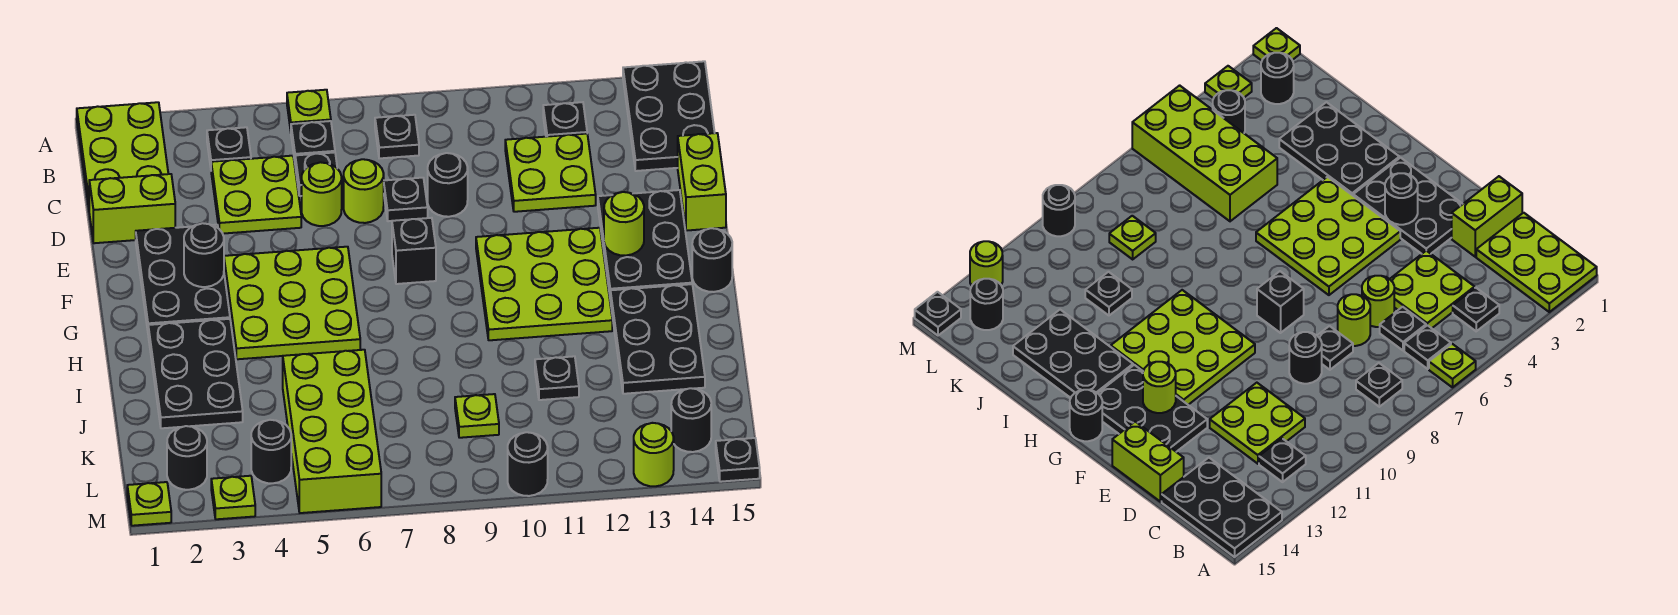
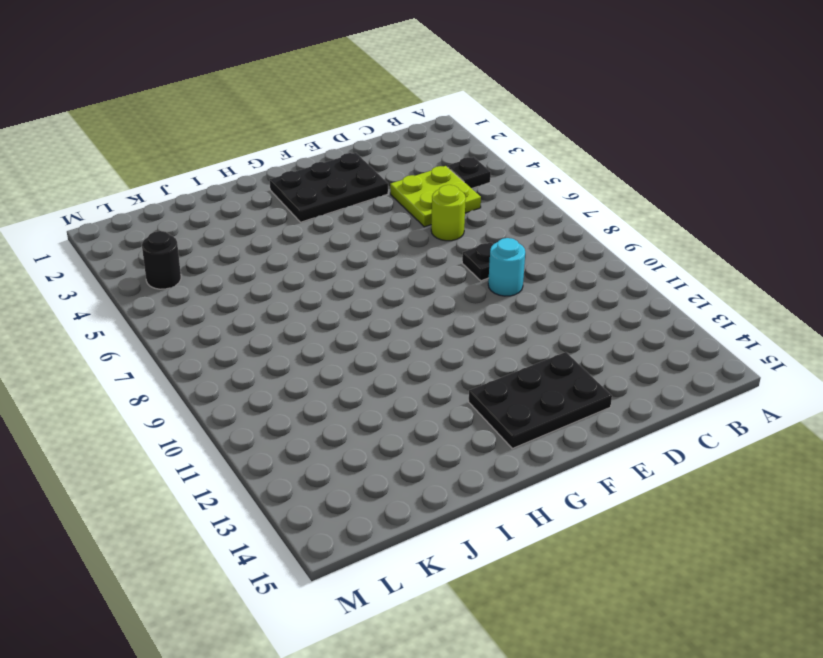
cyan round brick D9 level 1 -> black round brick D9 level 1
none -> lime plate A1:C2 level 1
none -> lime plate A6 level 1
none -> black plate A14:C15 level 1
none -> black plate B6 level 1

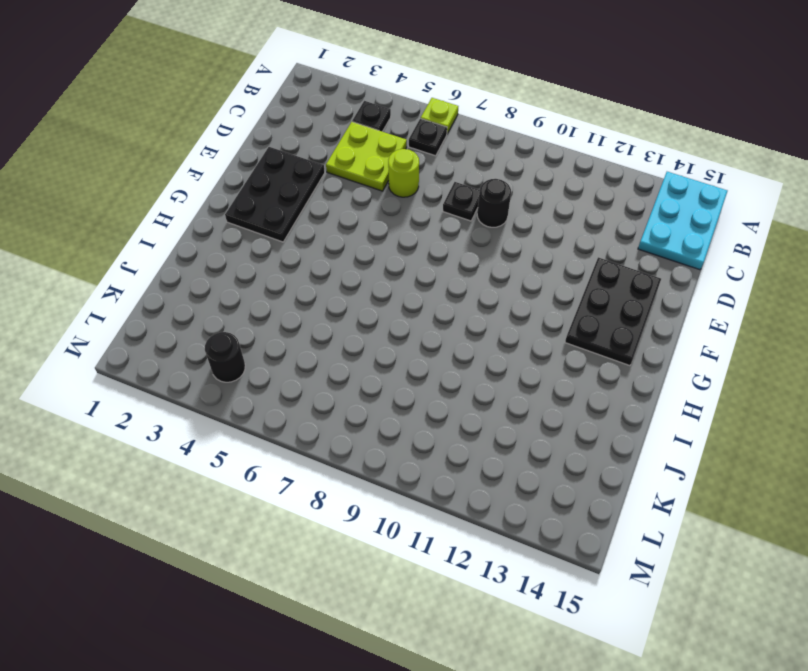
cyan plate A14:C15 level 1 -> black plate A14:C15 level 1
none -> lime plate A1:C2 level 1
none -> black plate B8 level 1
none -> black plate B12 level 1
none -> black plate C6 level 1

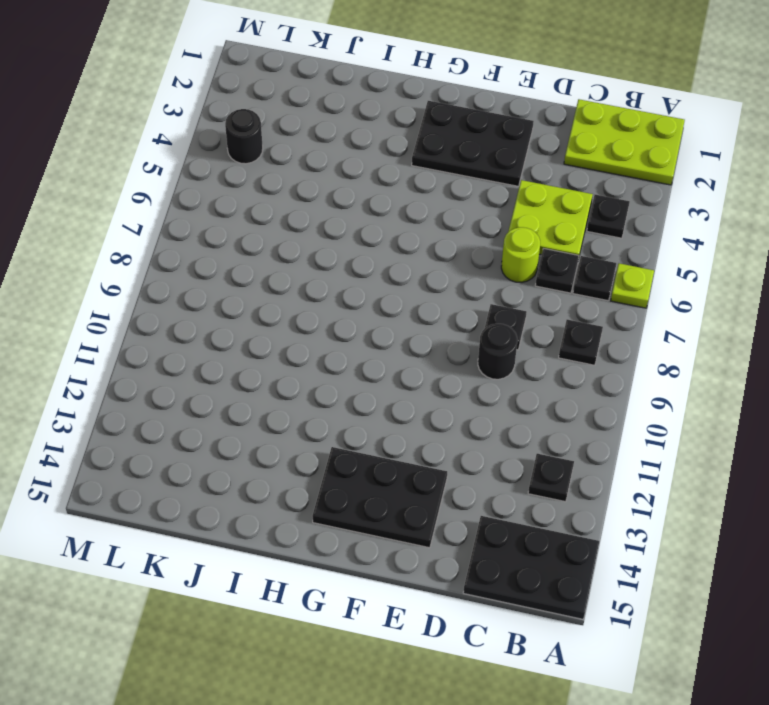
none -> lime plate C11:D12 level 1
none -> lime brick D1:D2 level 1
none -> lime round brick D7 level 1
none -> lime brick D15:E15 level 1

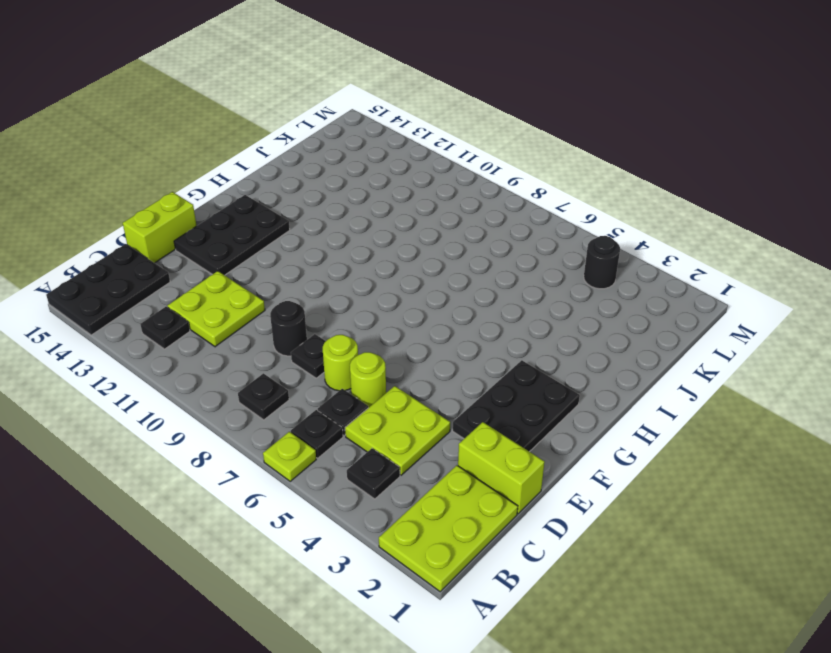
none -> lime plate F4:H6 level 1
none -> black brick F8 level 1
none -> lime plate F10:H12 level 1
none -> black round brick G15 level 1

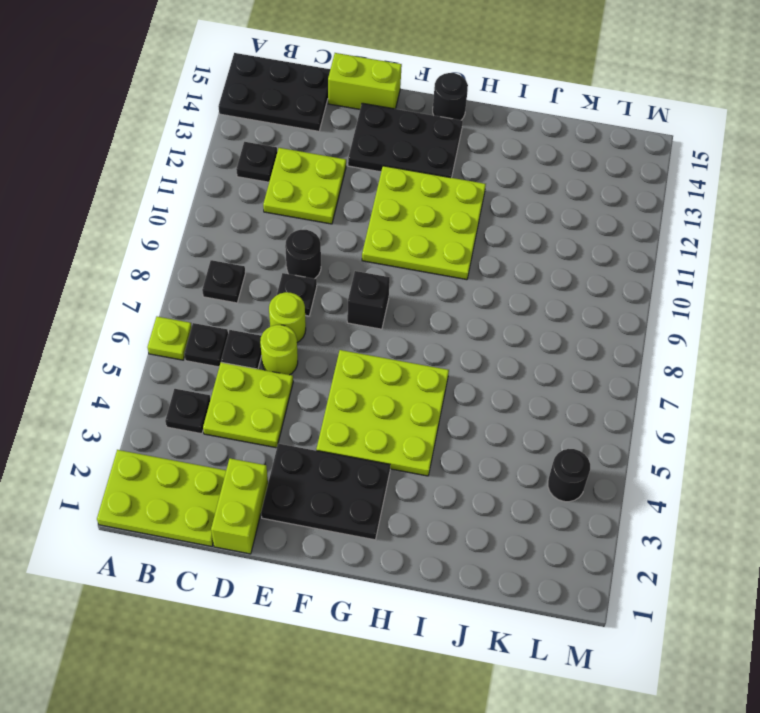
none -> black plate H2:J3 level 1
none -> black plate H13:J14 level 1
none -> lime brick J5:M6 level 1
none -> black plate J11 level 1

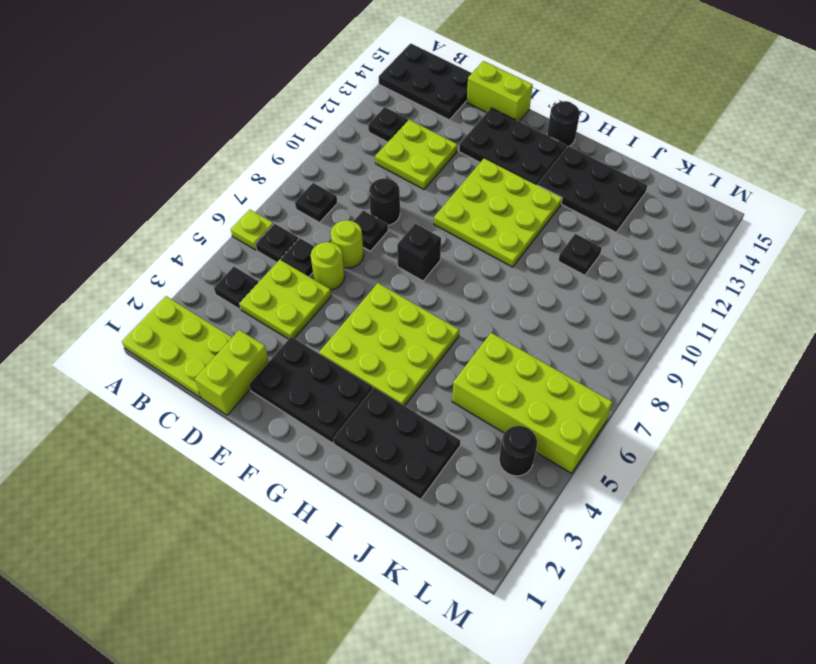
none -> lime plate K9 level 1
none -> black round brick L2 level 1
none -> black round brick L14 level 1
none -> lime plate M1 level 1

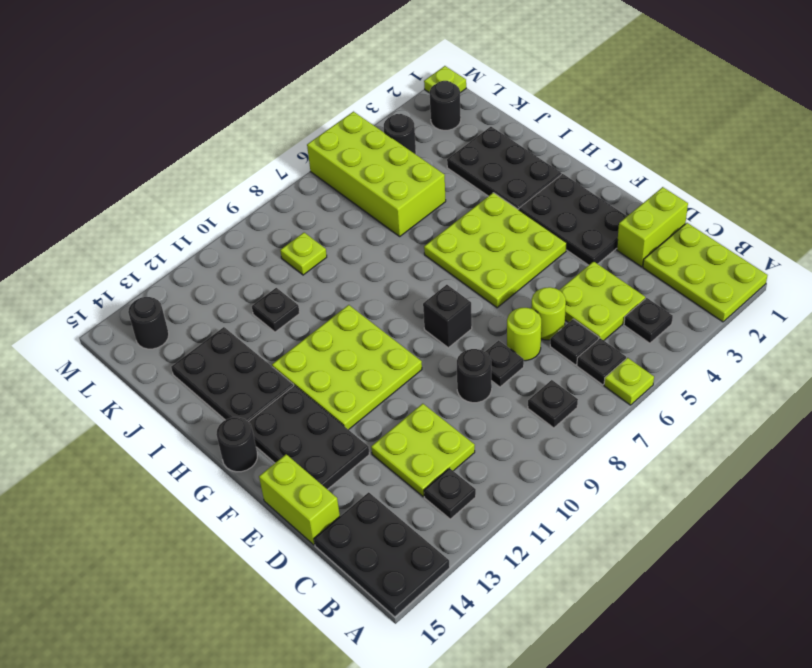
none -> lime plate M3 level 1
none -> black round brick M10 level 1
none -> lime round brick M13 level 1
none -> black plate M15 level 1

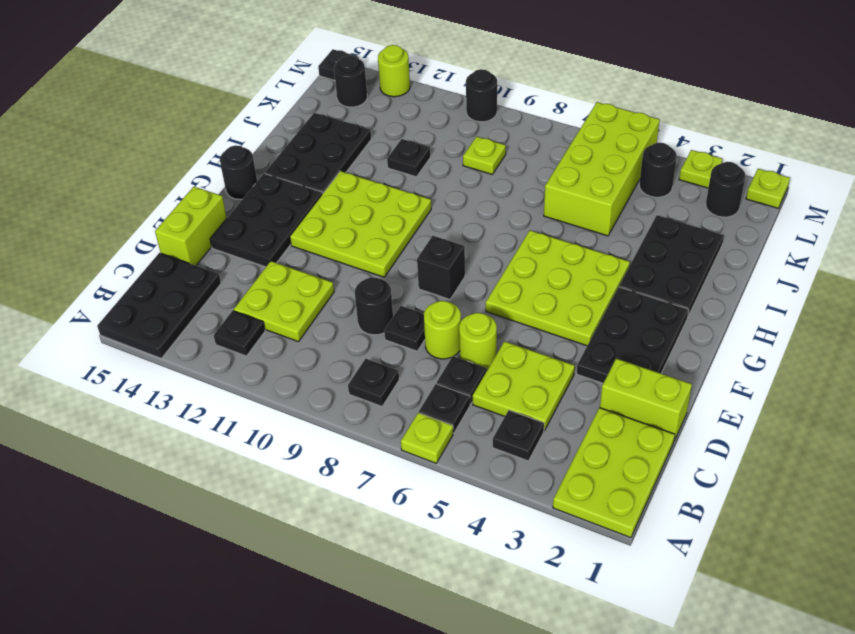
none -> black round brick F3 level 2
none -> lime round brick F13 level 2

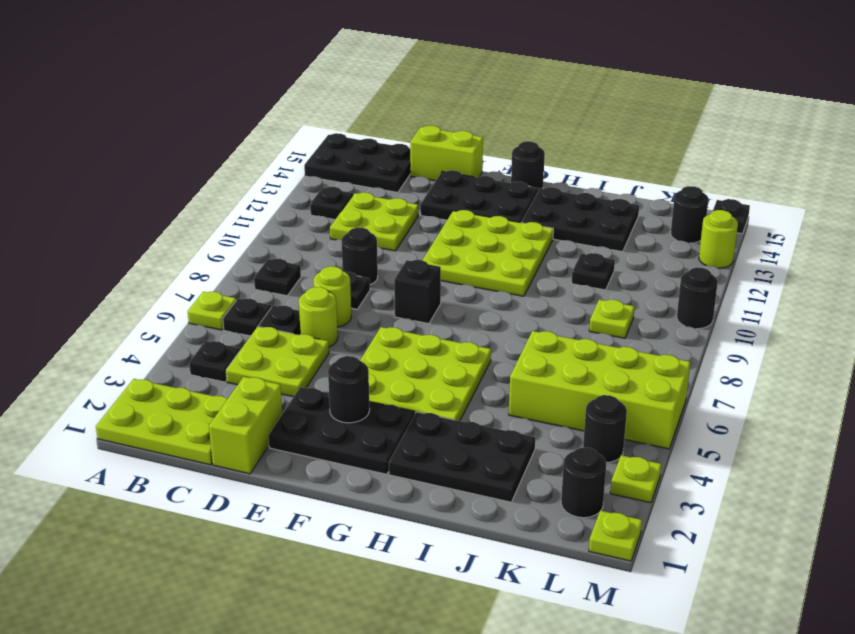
none -> lime round brick F13 level 2

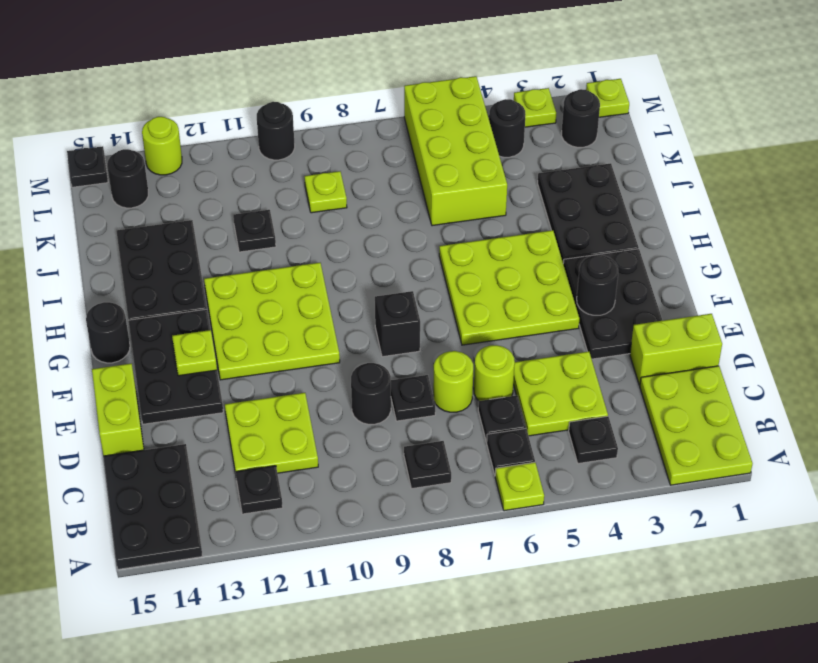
lime plate F13 level 2 -> lime round brick F13 level 2

